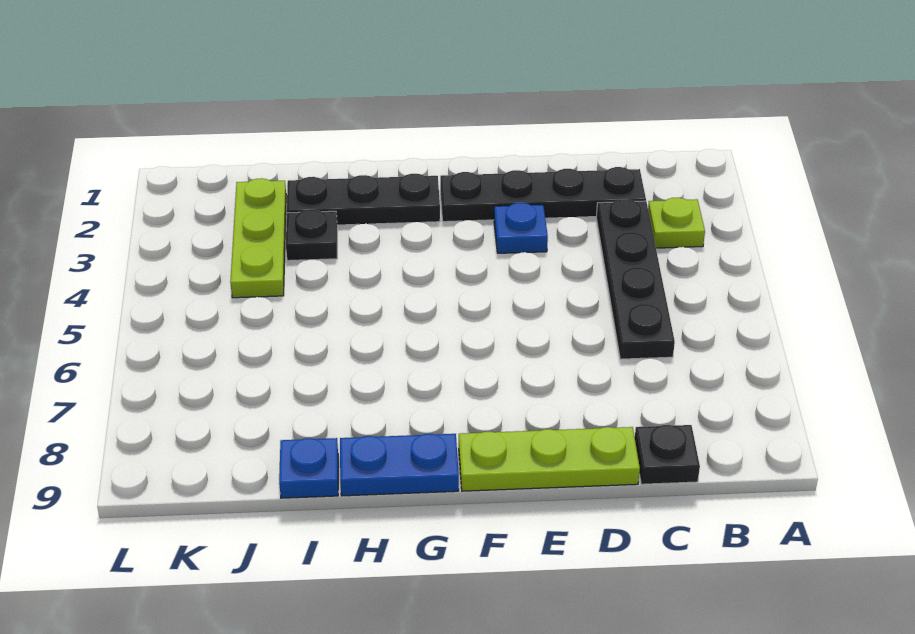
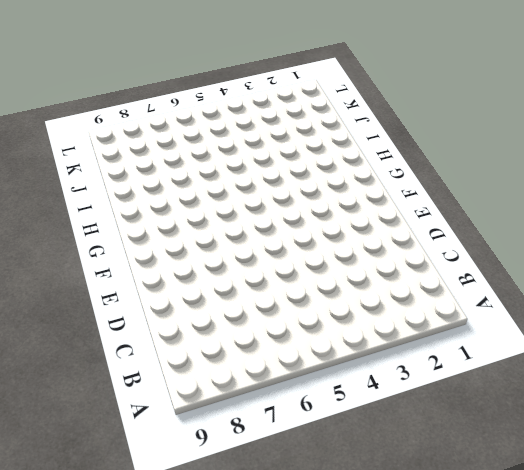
none -> lime plate B3 level 1
none -> black plate C2:F2 level 1

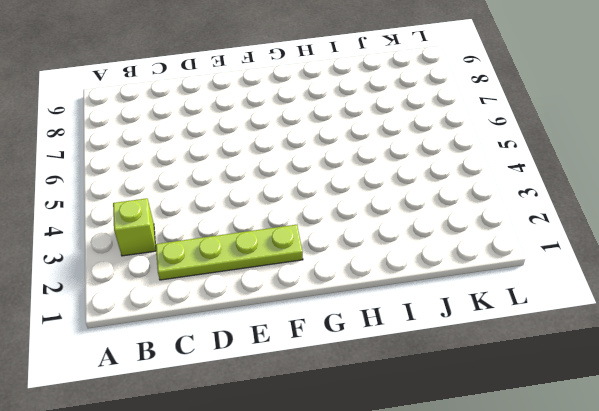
lime brick B3 level 1 -> lime plate B3 level 1
lime plate C2:F2 level 1 -> black plate C2:F2 level 1
none -> black plate C3:C6 level 1
none -> black plate C9 level 1

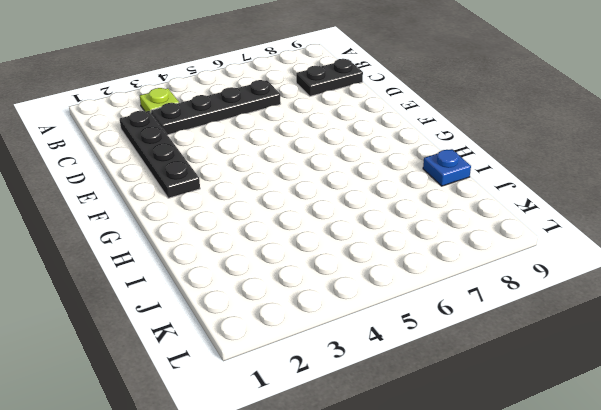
black plate C8:C9 level 1 -> black plate C9 level 1
none -> lime plate D9:F9 level 1
none -> blue plate E3 level 1

